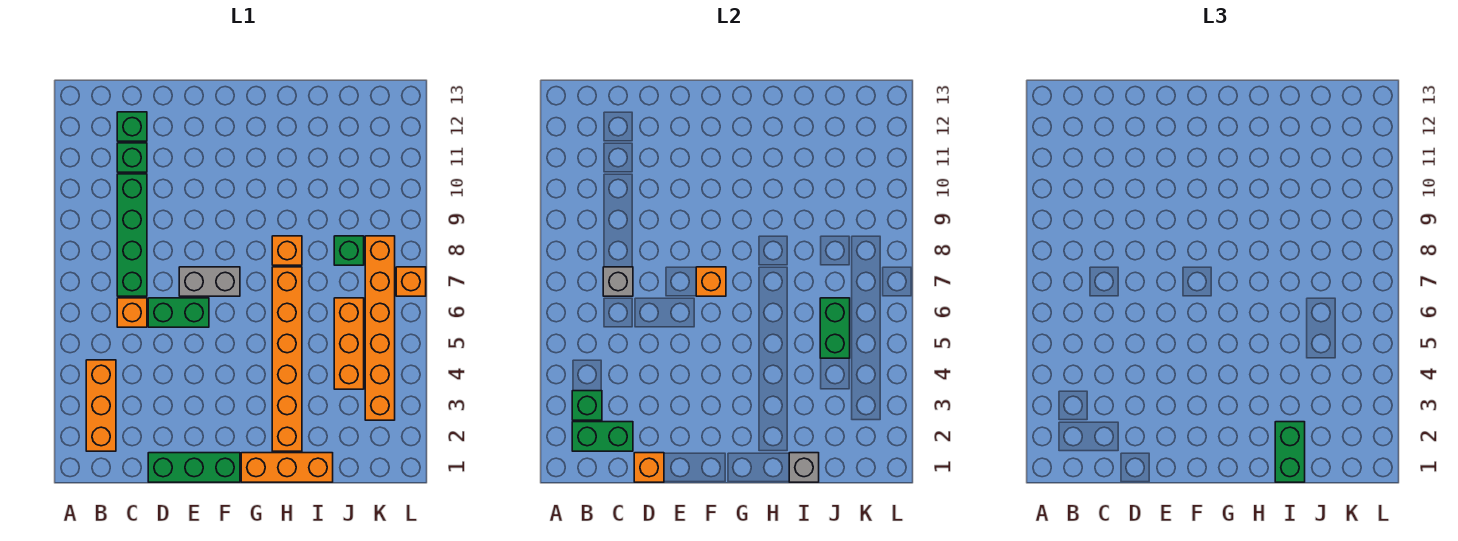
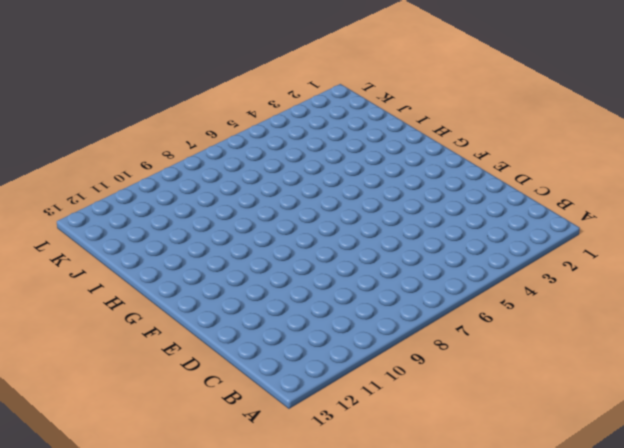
none -> orange brick B2:B4 level 1
none -> orange brick C6 level 1
none -> green brick C7:C10 level 1

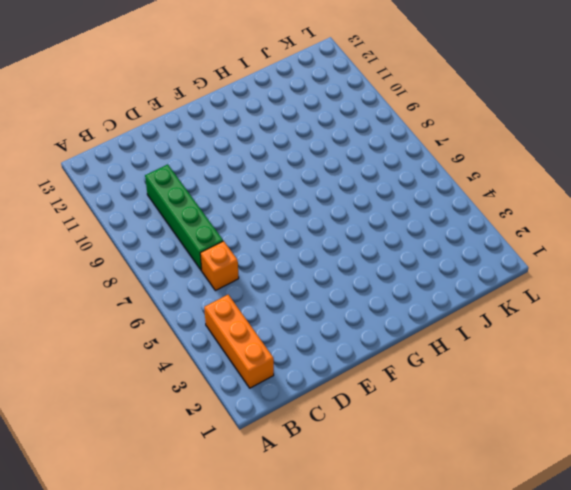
none -> green brick C11 level 1
none -> green brick C12 level 1
none -> green brick D1:F1 level 1

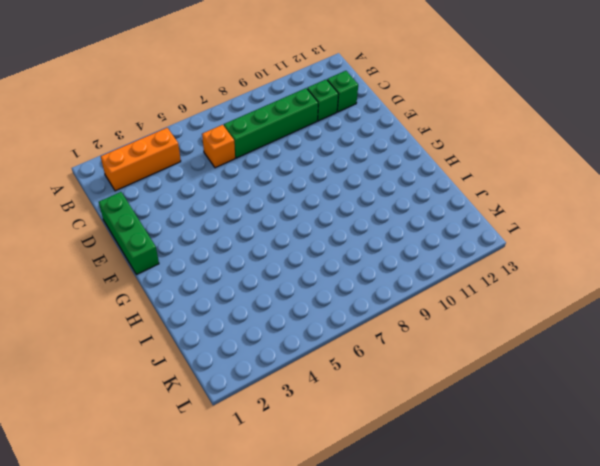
none -> green brick D6:E6 level 1
none -> grey brick E7:F7 level 1
none -> orange brick G1:I1 level 1

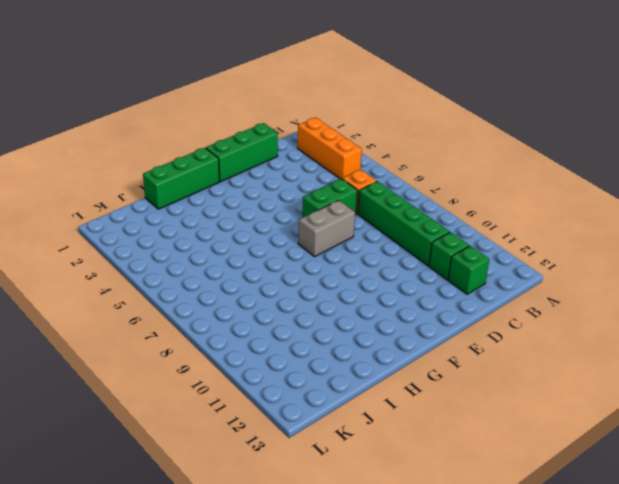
green brick G1:I1 level 1 -> orange brick G1:I1 level 1
none -> orange brick H2:H7 level 1
none -> orange brick H8 level 1
none -> orange brick J4:J6 level 1

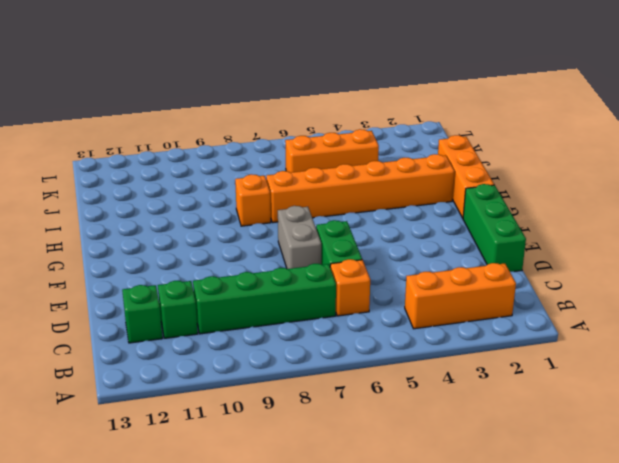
none -> green brick J8 level 1
none -> orange brick K3:K8 level 1
none -> orange brick L7 level 1

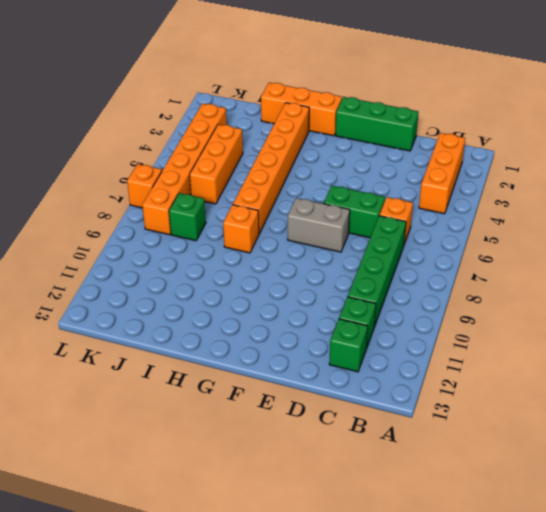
none -> green brick B2:C2 level 2
none -> green brick B3 level 2
none -> grey brick C7 level 2

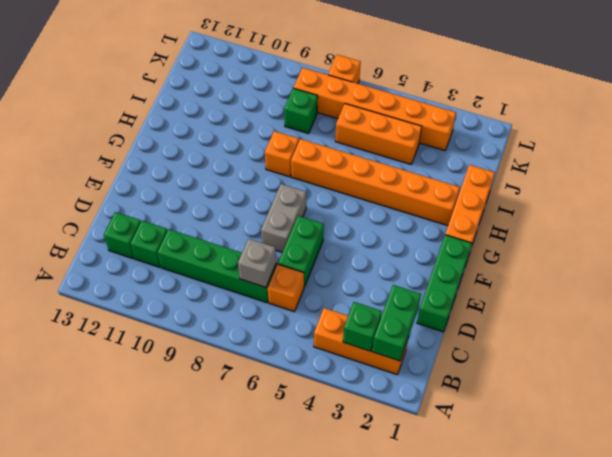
none -> orange brick D1 level 2
none -> orange brick F7 level 2
none -> grey brick I1 level 2

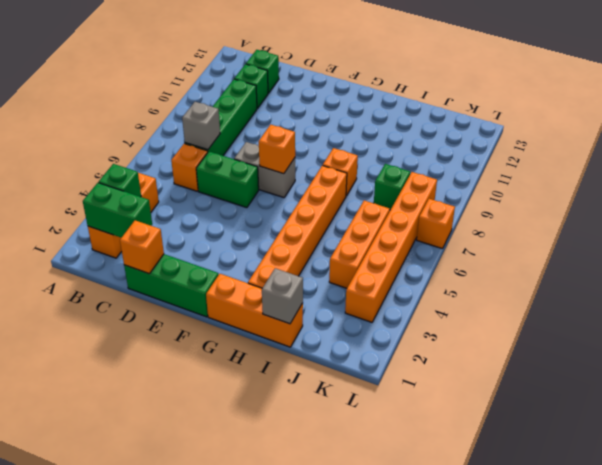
none -> green brick J5:J6 level 2
none -> green brick I1:I2 level 3

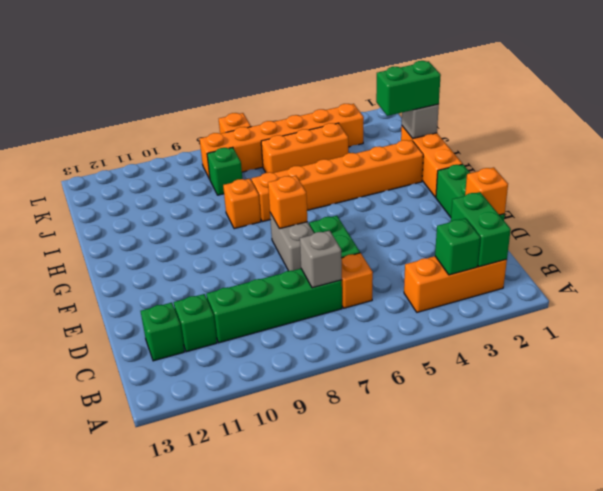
none -> green brick J5:J6 level 2

